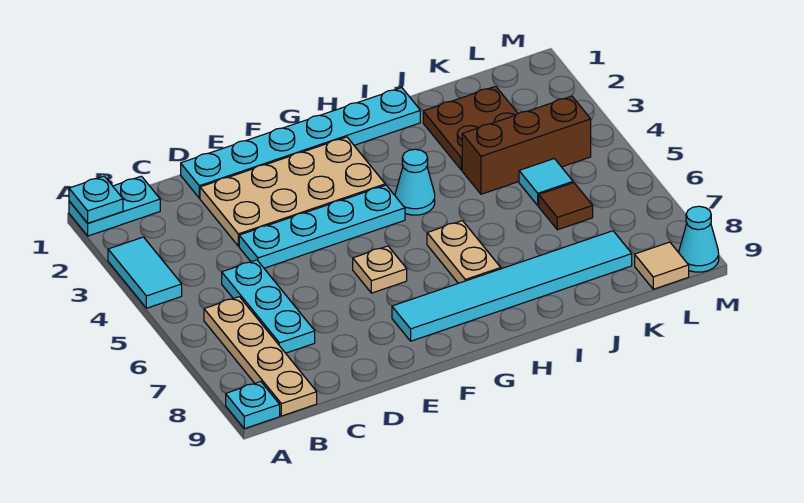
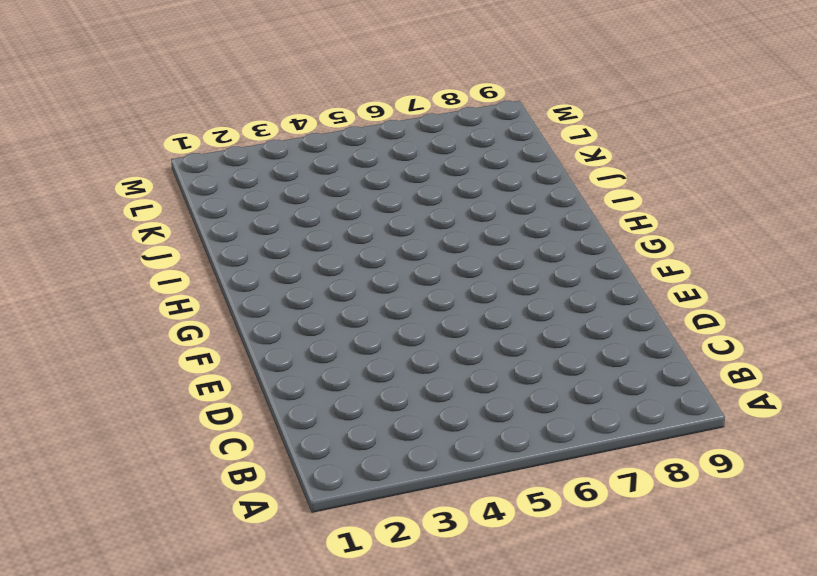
none -> cyan plate A1:B1 level 1
none -> cyan tile A3:A4 level 1
none -> cyan plate A9 level 1

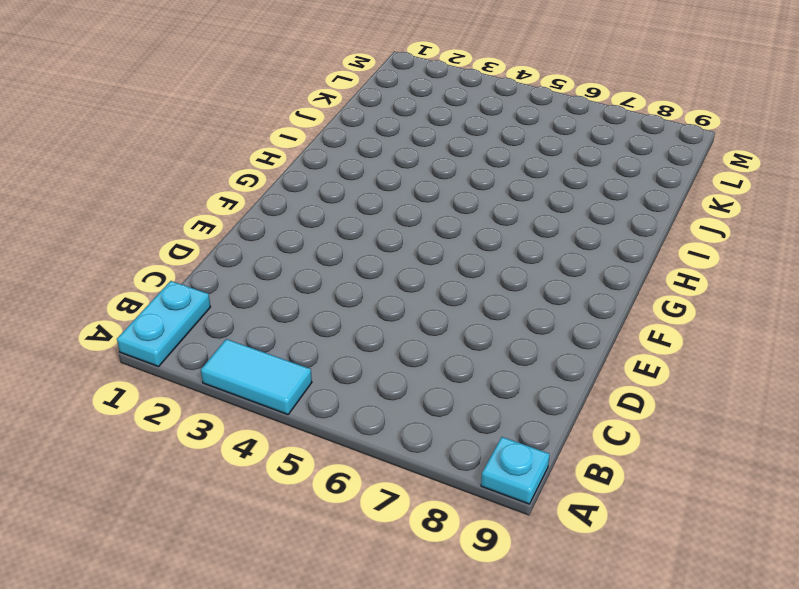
none -> tan plate B6:B9 level 1
none -> cyan plate C5:C7 level 1
none -> cyan plate D1:I1 level 1

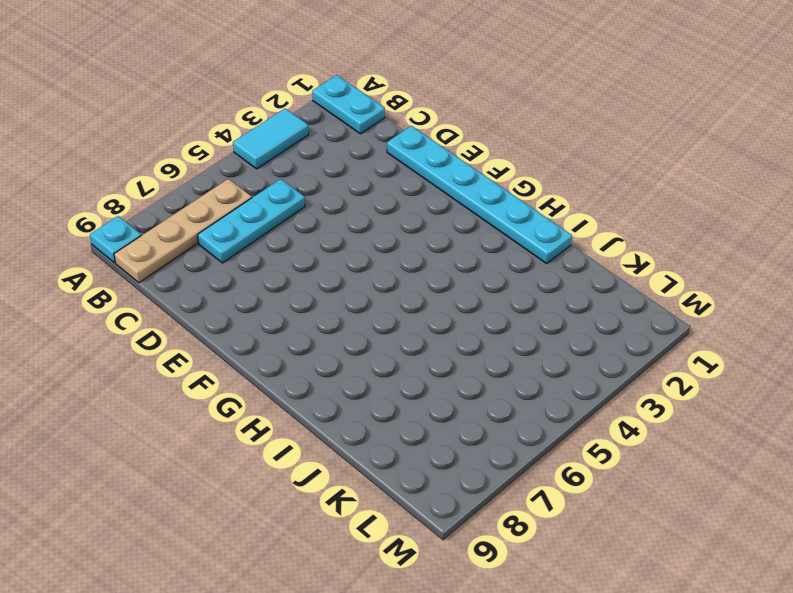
none -> tan plate D2:G3 level 1
none -> cyan plate D4:G4 level 1
none -> tan plate F6 level 1

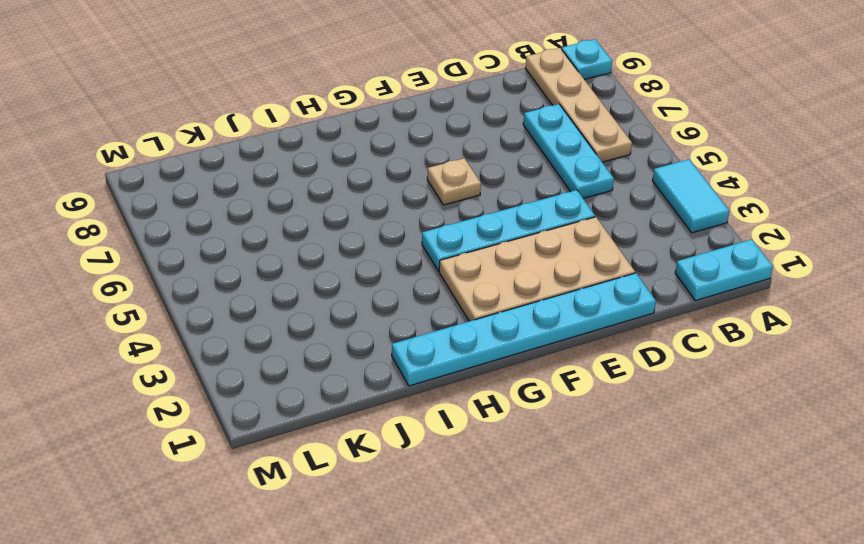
none -> cyan tile F8:K8 level 1
none -> cyan cone H4 level 1
none -> tan plate H6:H7 level 1

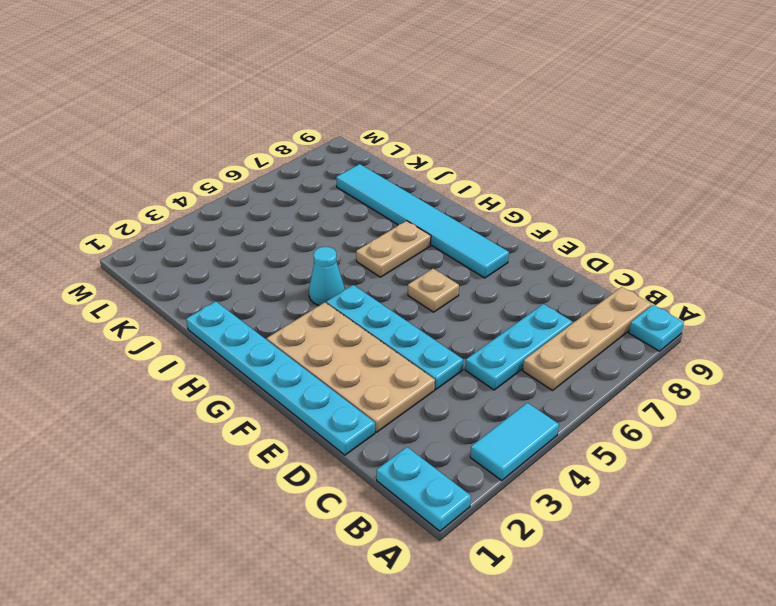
none -> brown plate J2:K3 level 1
none -> brown brick J4:L4 level 1
none -> cyan tile K5 level 1

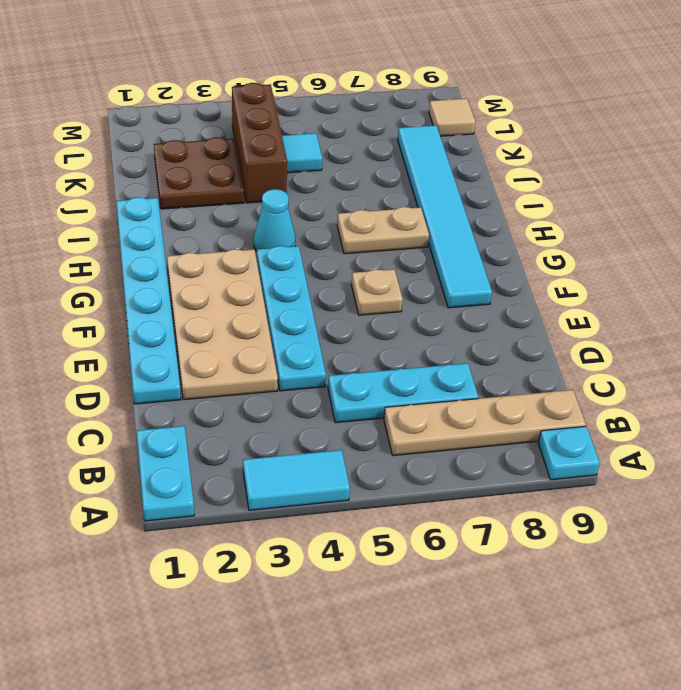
none -> brown tile K6 level 1
none -> cyan cone M9 level 1
none -> cyan plate A1 level 2

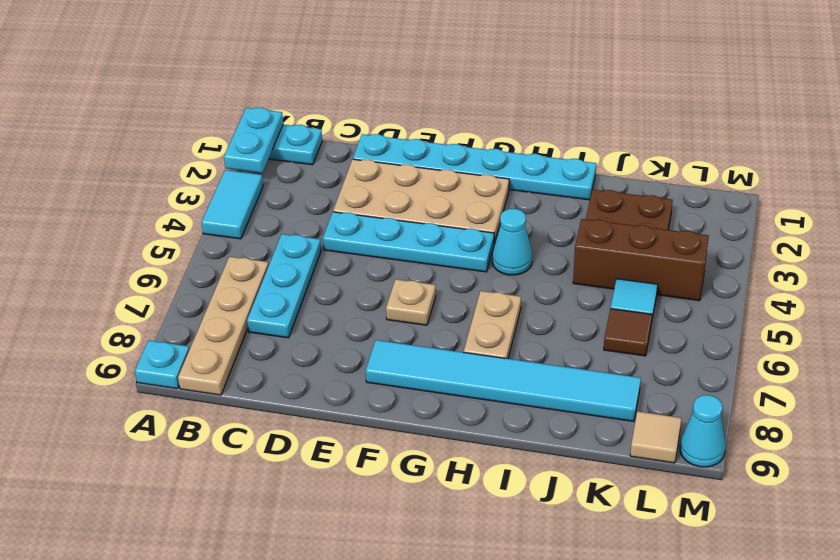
cyan plate A1:A2 level 2 -> cyan plate A1 level 2

